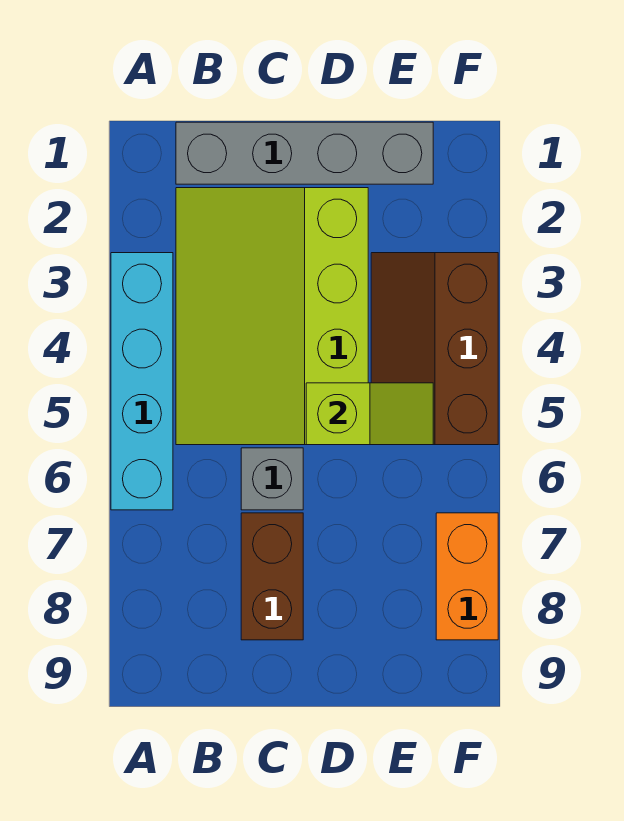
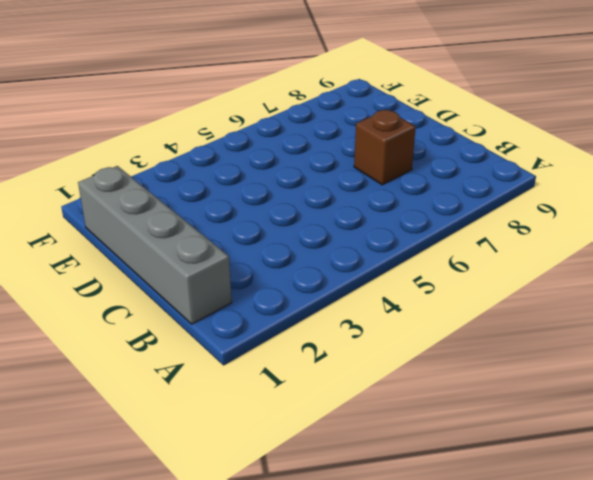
brown brick C7 level 1 -> brown brick C7:C8 level 1
none -> cyan brick A3:A6 level 1
none -> lime slope B2:D5 level 1 top D

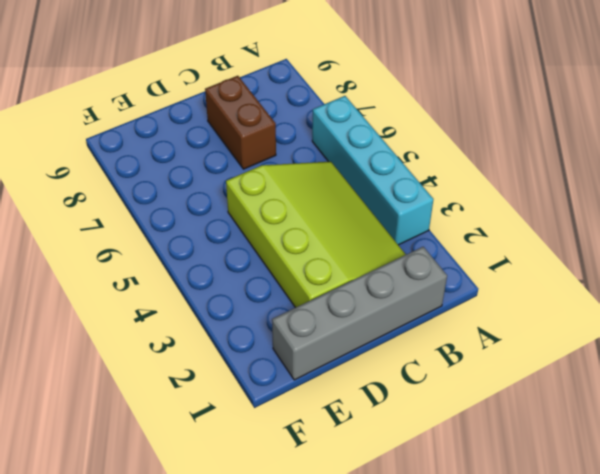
none -> grey brick C6 level 1
none -> brown slope E3:F5 level 1 top F

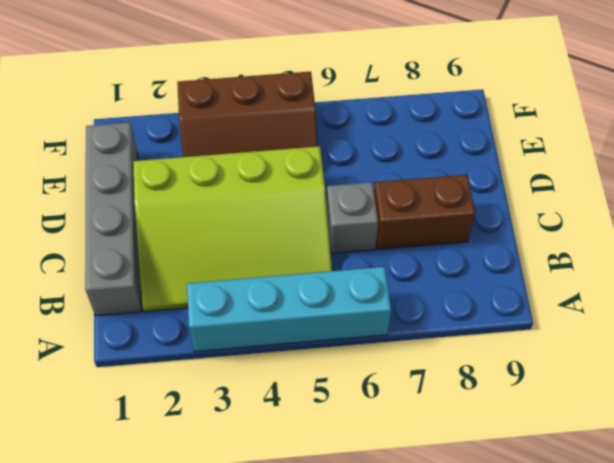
none -> orange brick F7:F8 level 1
none -> lime slope D5:E5 level 2 top D

